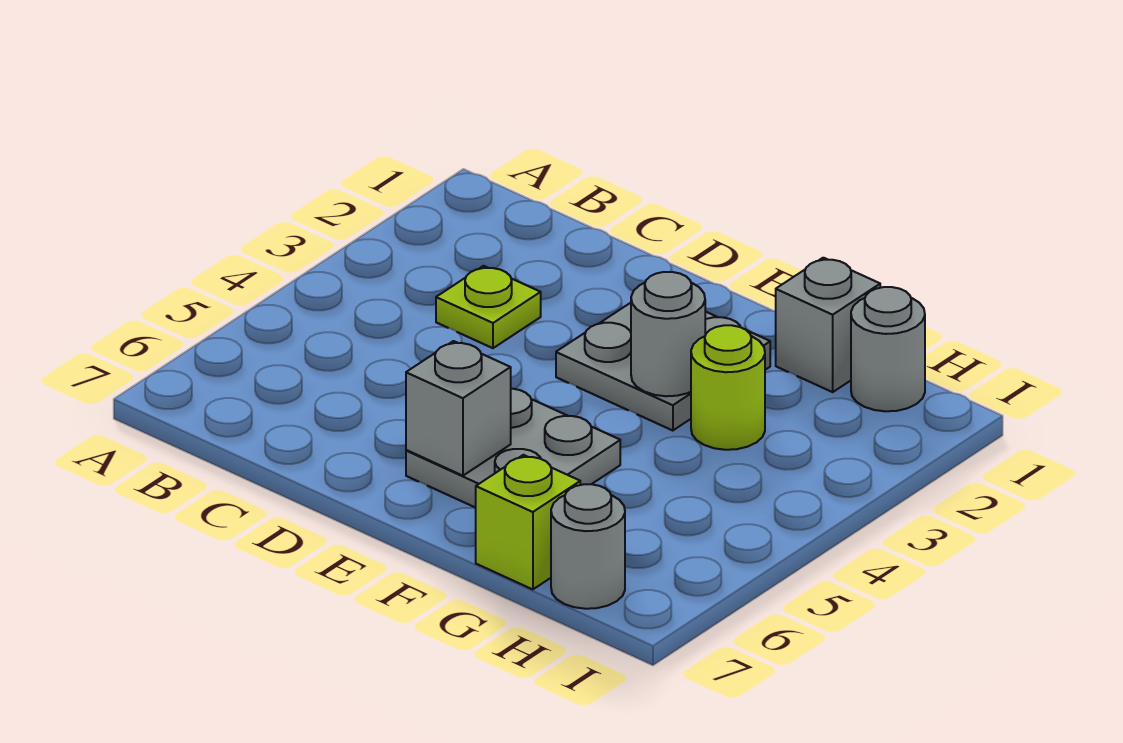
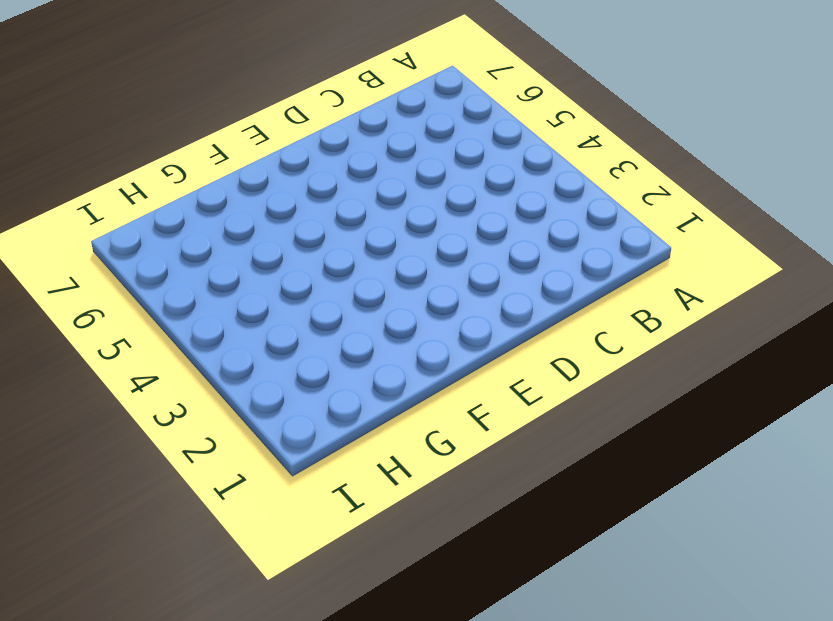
none -> lime plate C3 level 1
none -> grey plate E2:F3 level 1

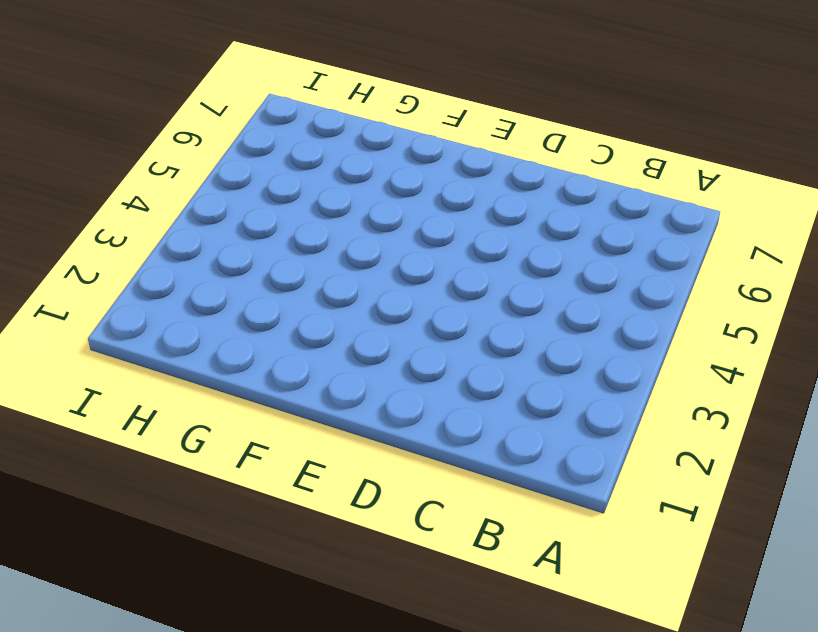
none -> lime plate C3 level 1
none -> grey plate E2:F3 level 1

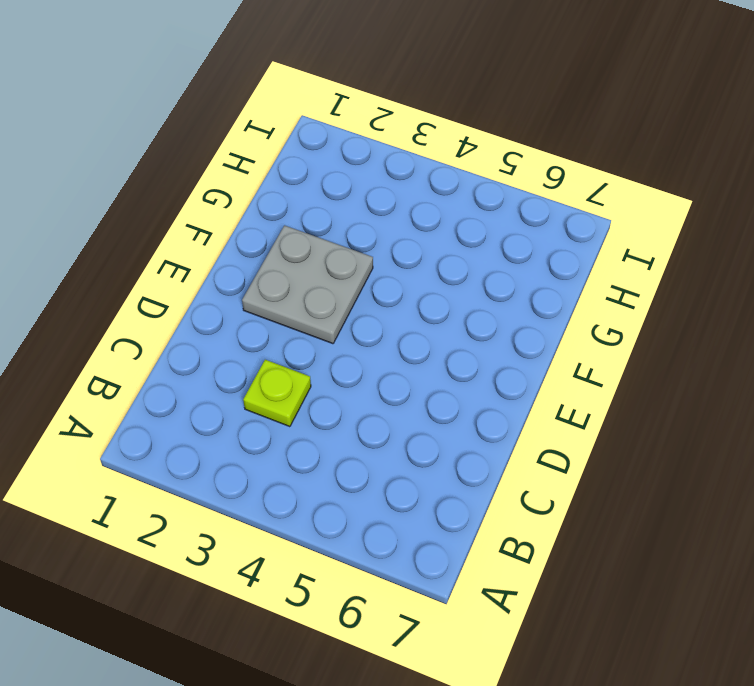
none -> grey plate E5:F6 level 1
none -> grey brick G1 level 1

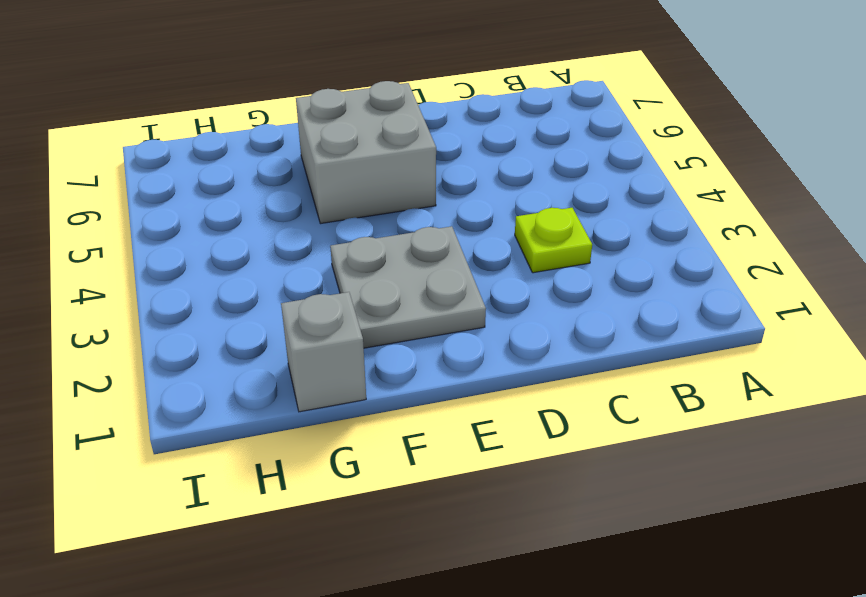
grey brick E5:F6 level 1 -> grey plate E5:F6 level 1
none -> lime round brick G3 level 1
none -> lime brick G7 level 1

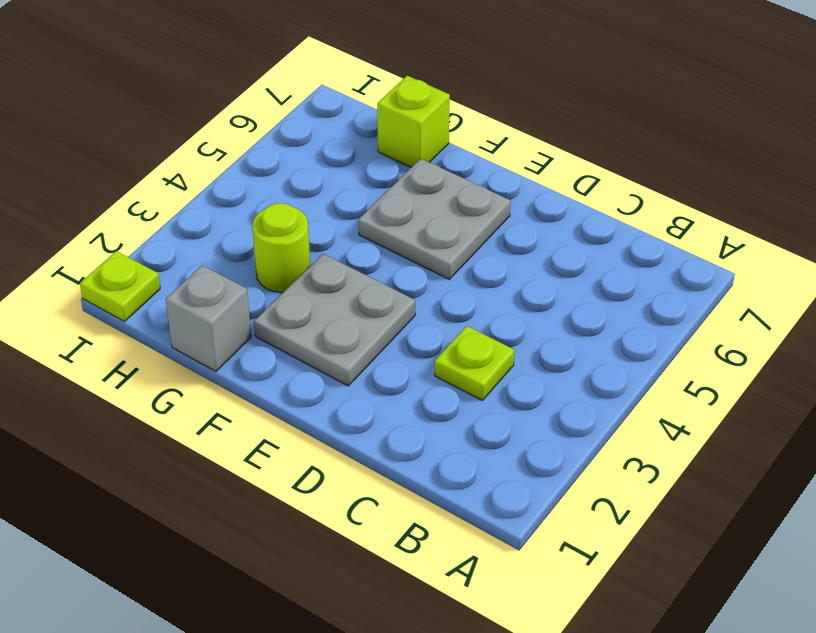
lime plate I1 level 1 -> none
none -> grey round brick H1 level 1
none -> grey round brick H7 level 1

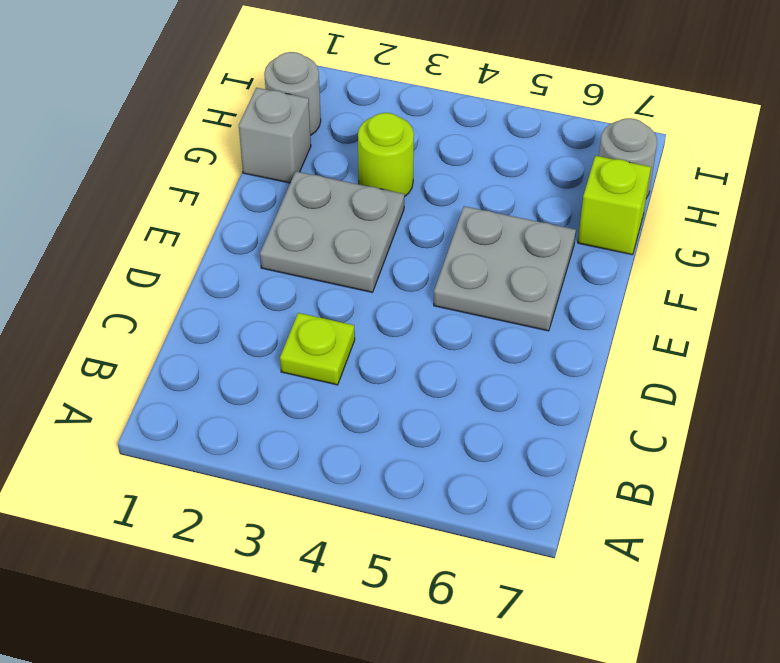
none -> grey brick E6 level 2
none -> grey round brick F3 level 2

